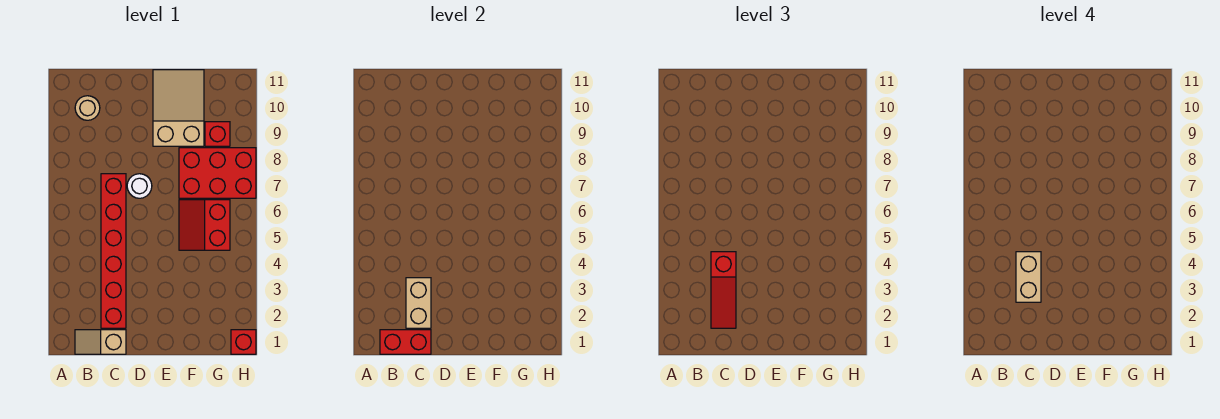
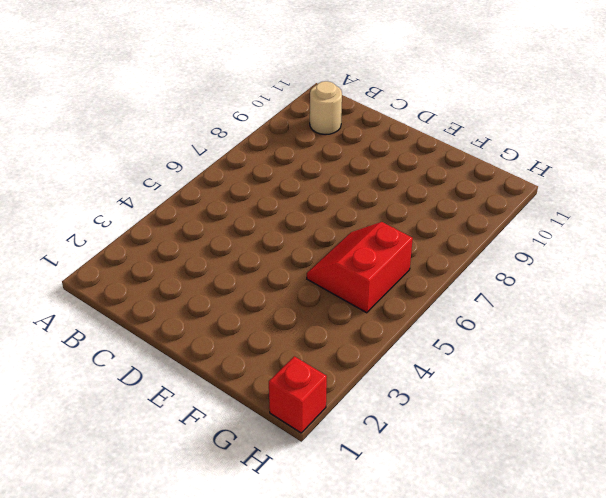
none -> tan slope B1:C1 level 1 top C
none -> red brick C2:C7 level 1
none -> white round brick D7 level 1

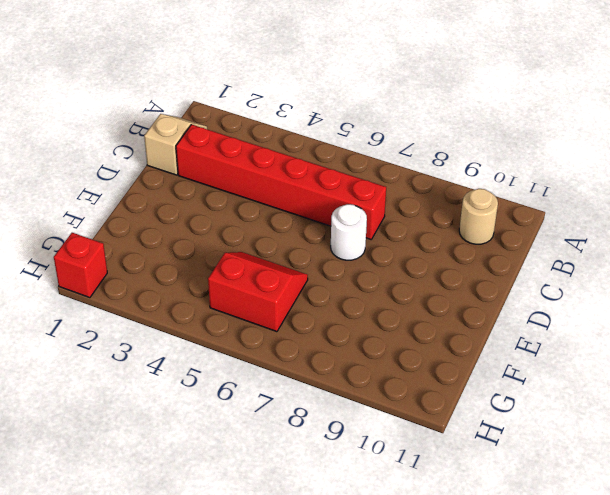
none -> tan slope E9:F11 level 1 top 9
none -> red brick F7:H8 level 1
none -> red brick G9 level 1

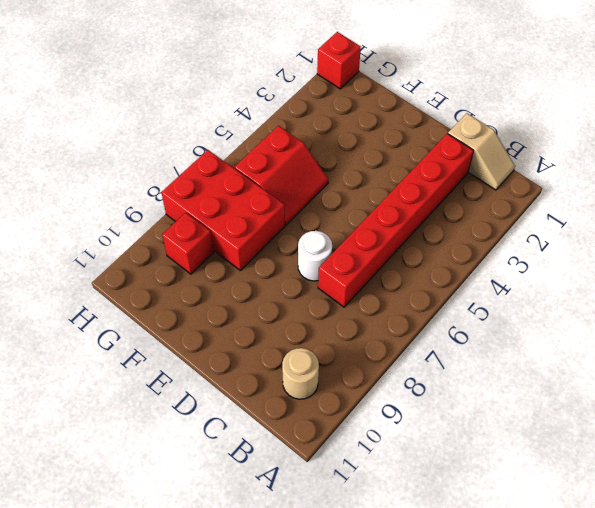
none -> tan slope E9:F11 level 1 top 9
none -> red brick B1:C1 level 2
none -> tan brick C2:C3 level 2

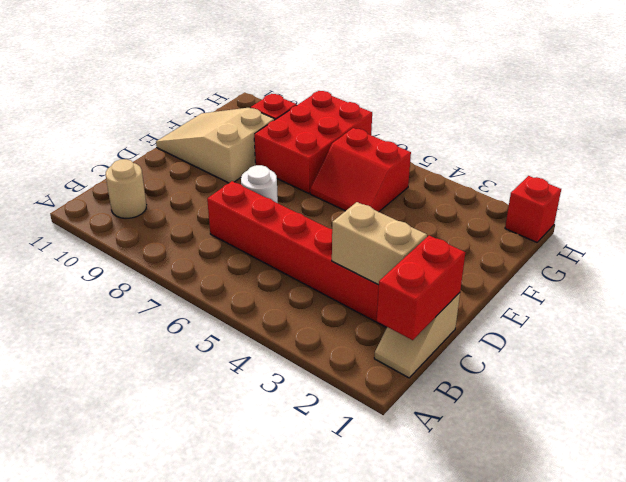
none -> red slope C2:C4 level 3 top 4
none -> tan brick C3:C4 level 4

